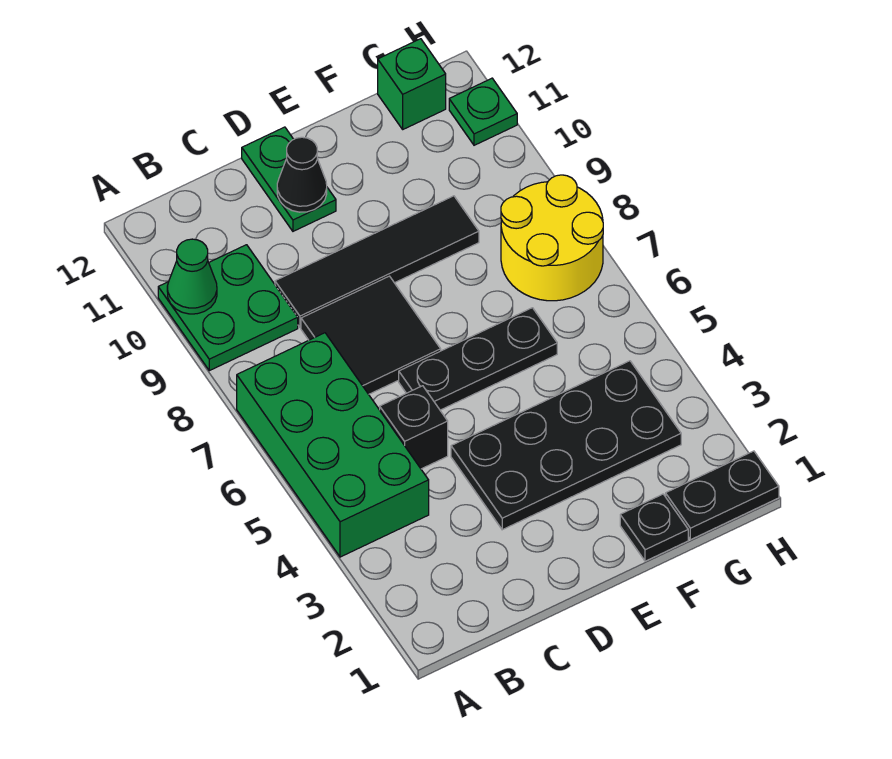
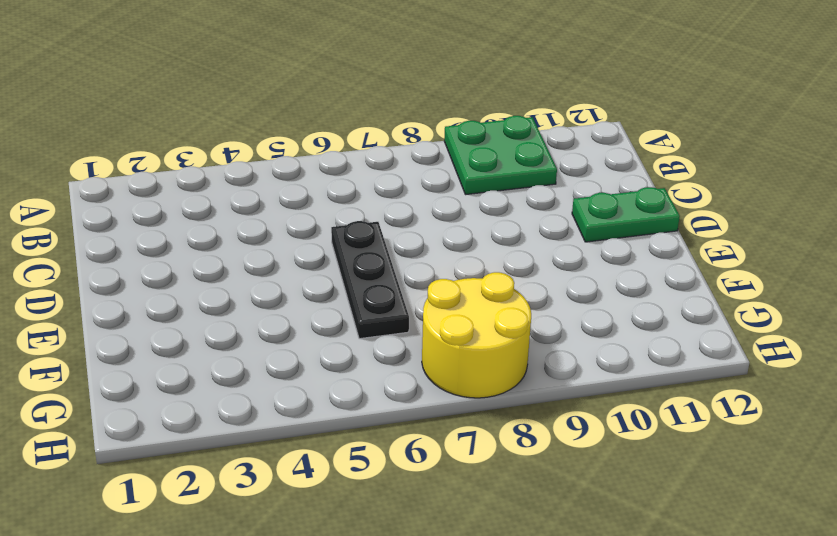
none -> green brick A4:B7 level 1
none -> black brick C5 level 1
none -> black tile C7:D8 level 1

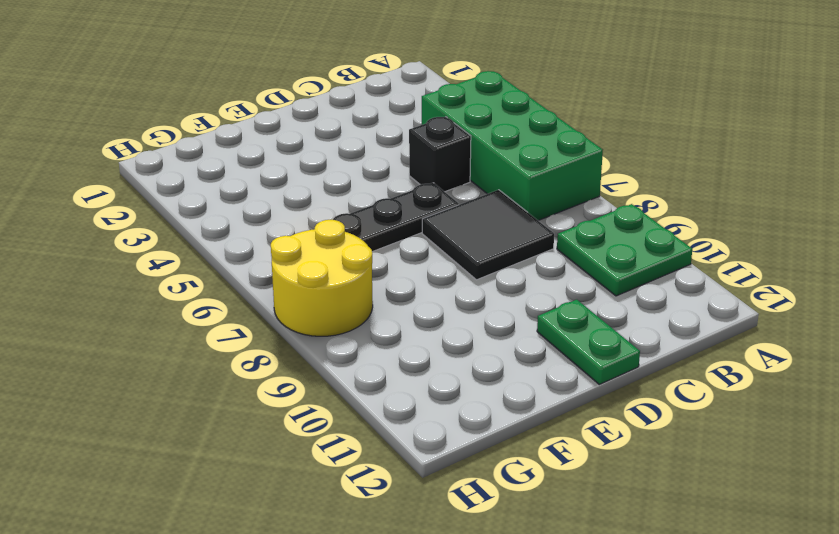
none -> black tile C9:F9 level 1
none -> black plate D3:G4 level 1
none -> black plate F1 level 1

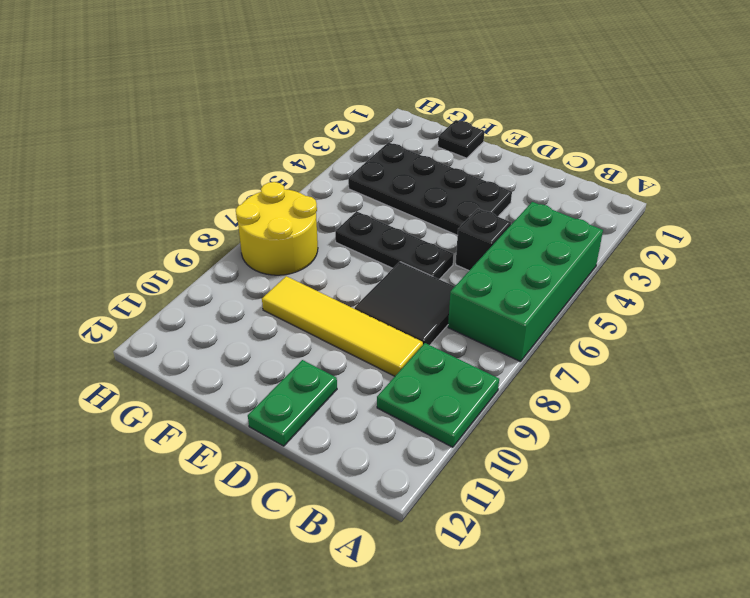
yellow tile C9:F9 level 1 -> black tile C9:F9 level 1
none -> black plate G1:H1 level 1
none -> green brick G12 level 1
none -> green plate H11 level 1

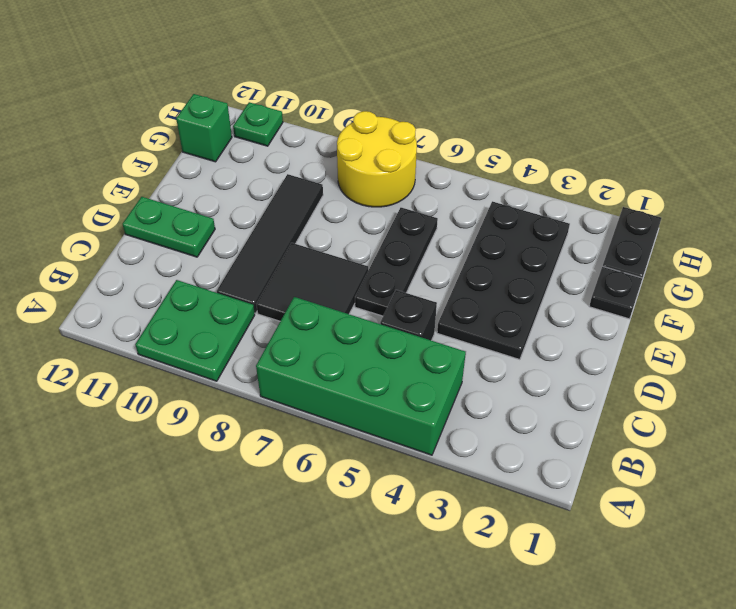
none -> green cone A10 level 2
none -> black cone D11 level 2

